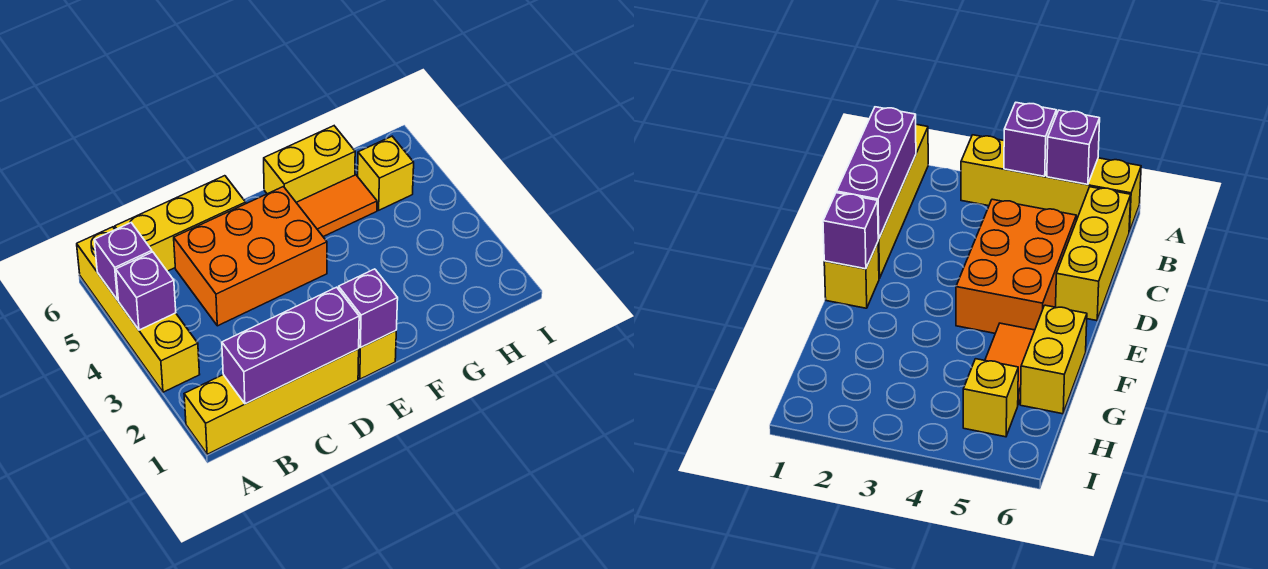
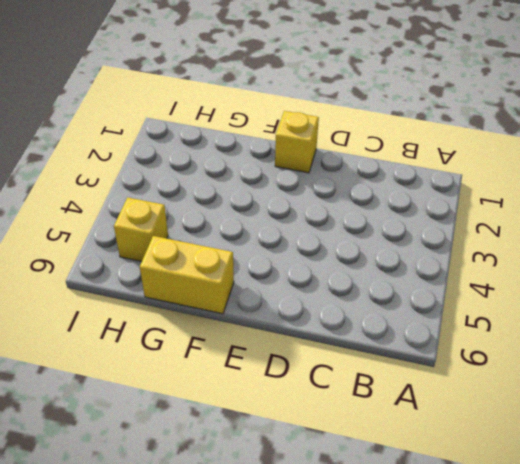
none -> yellow brick A1:D1 level 1
none -> yellow brick A3:A6 level 1
none -> yellow brick B6:D6 level 1

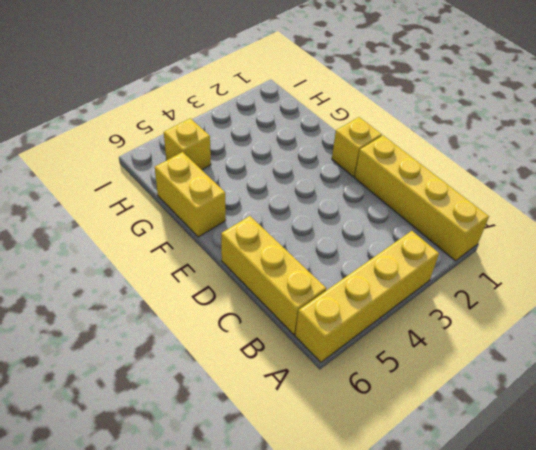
none -> orange brick C4:E5 level 1
none -> orange tile F5:G5 level 1
none -> purple brick A4 level 2

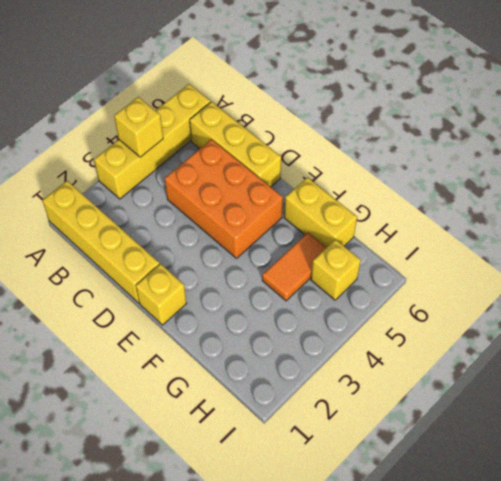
yellow brick A4 level 2 -> purple brick A4 level 2
orange tile G4:G5 level 1 -> orange tile F5:G5 level 1
none -> purple brick A5 level 2
none -> purple brick B1:D1 level 2
none -> purple brick E1 level 2

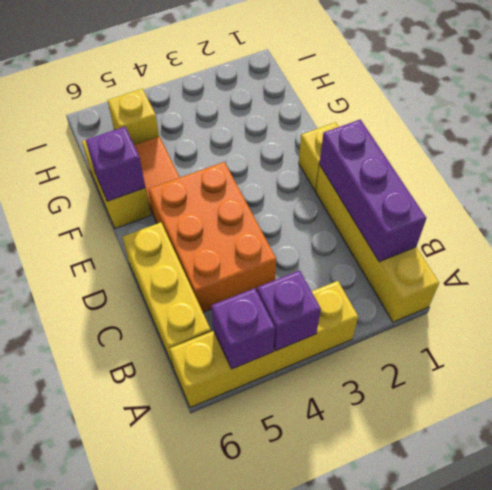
purple brick F6 level 2 -> purple brick E1 level 2

